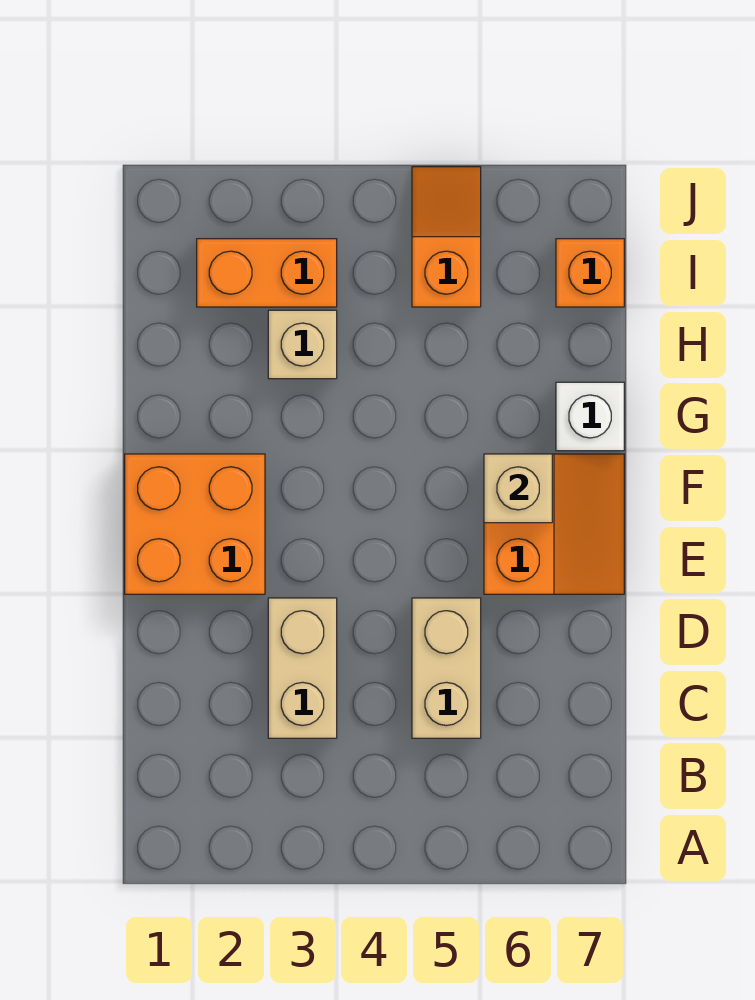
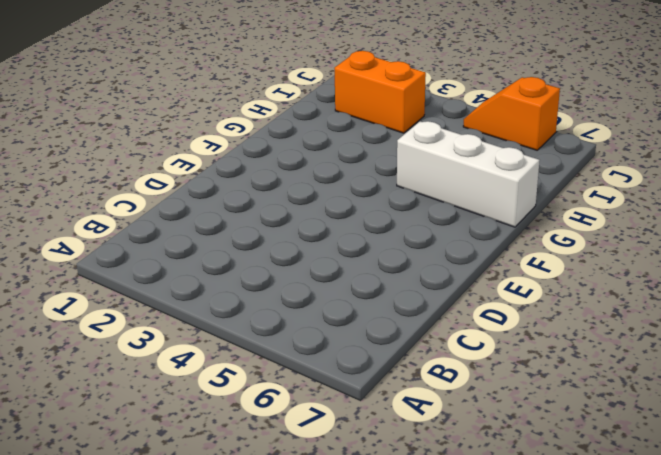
white brick G5:G7 level 1 -> white brick G7 level 1
orange slope J5:J6 level 1 top 6 -> orange slope I5:J5 level 1 top I
none -> tan brick C3:D3 level 1
none -> tan brick C5:D5 level 1

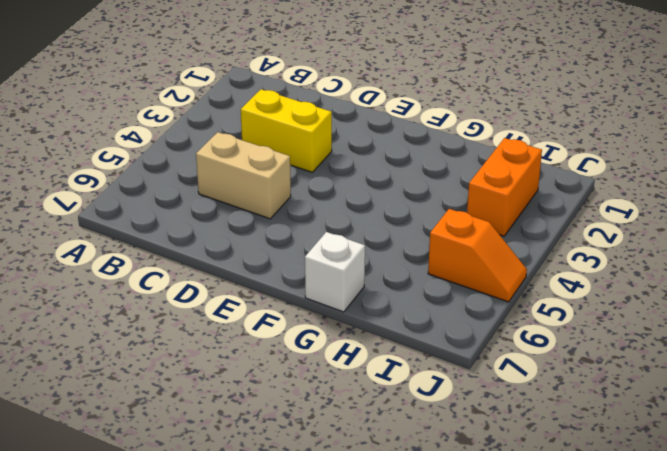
yellow brick C3:D3 level 1 -> tan brick C3:D3 level 1
none -> orange brick E1:F2 level 1
none -> orange slope E6:F7 level 1 top 6

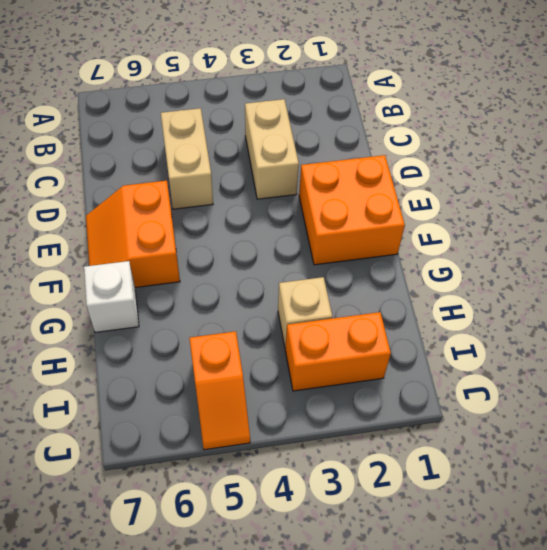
none -> orange brick I7 level 1
none -> tan brick F6 level 2

